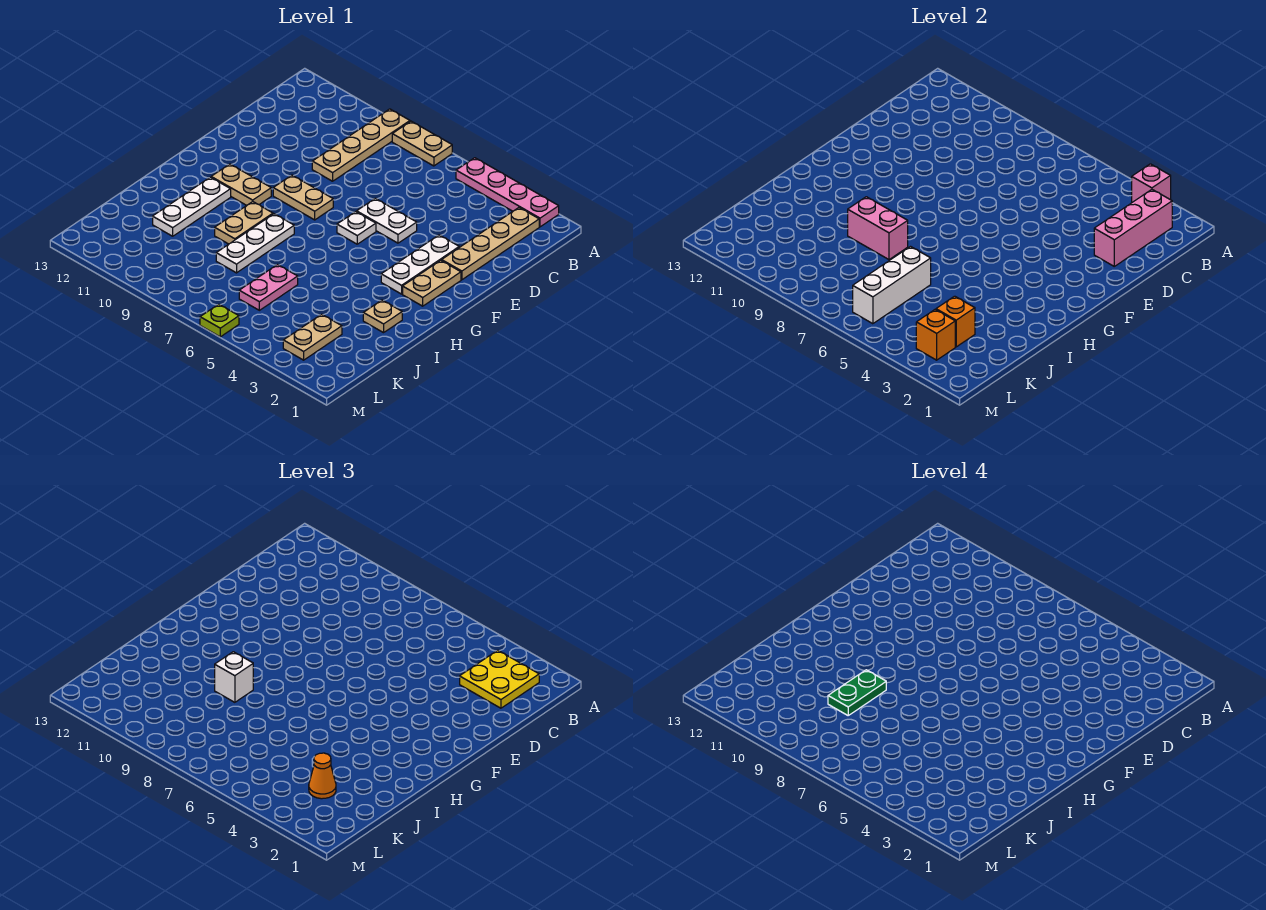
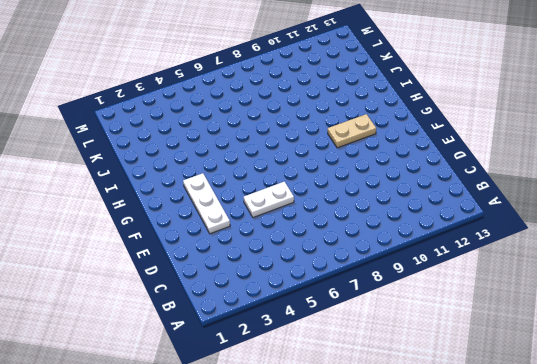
none -> pink plate A2:A5 level 1
none -> tan plate A7:A8 level 1
none -> tan plate A9:D9 level 1

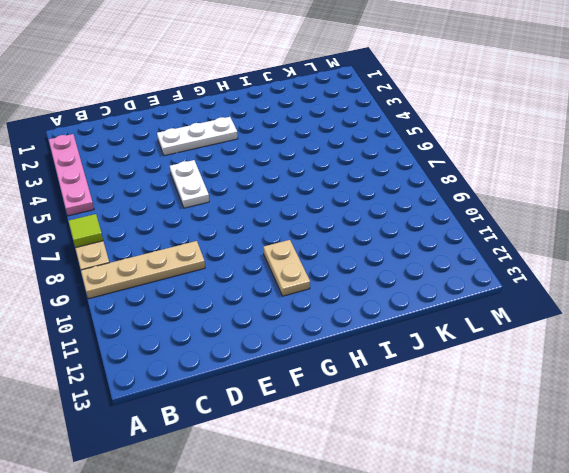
lime tile A7 level 2 -> none
none -> tan plate B2:E2 level 1
none -> tan plate F2:G2 level 1
none -> white plate F6 level 1

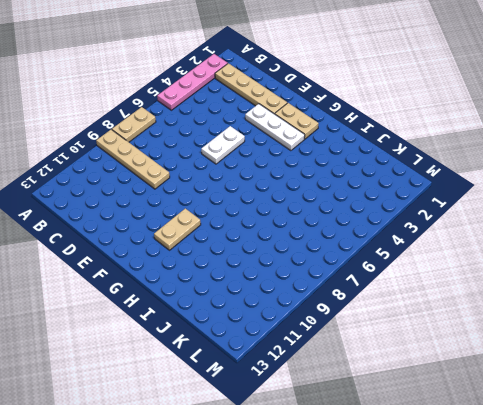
none -> white plate F6 level 1
none -> tan plate F8:F9 level 1
none -> white plate H8:J8 level 1

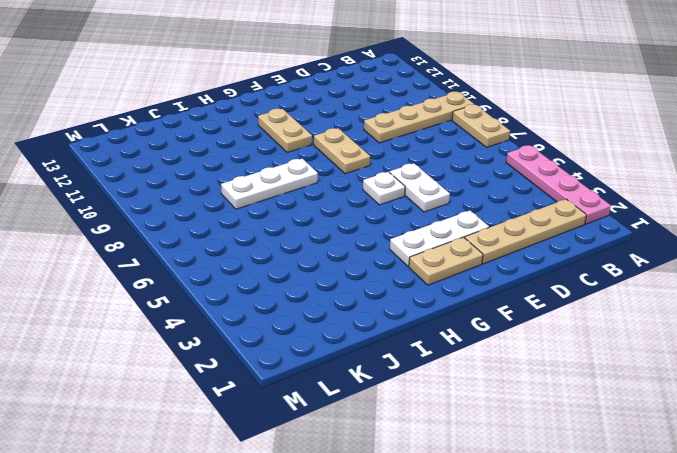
none -> tan plate H9:I9 level 1
none -> white plate H11:J11 level 1
none -> tan plate I2 level 1

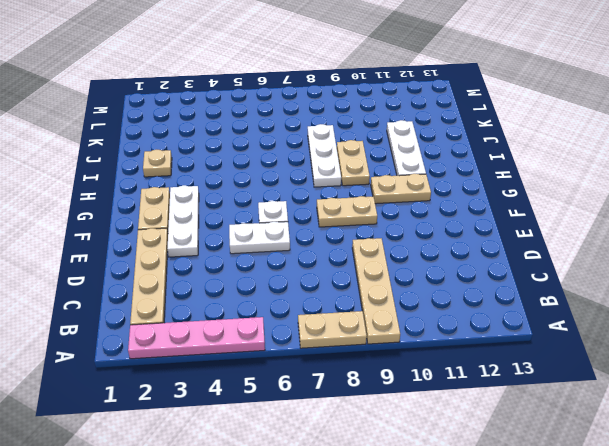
none -> pink plate J6:K6 level 1
none -> tan plate K3:L3 level 1
none -> lime plate M6 level 1

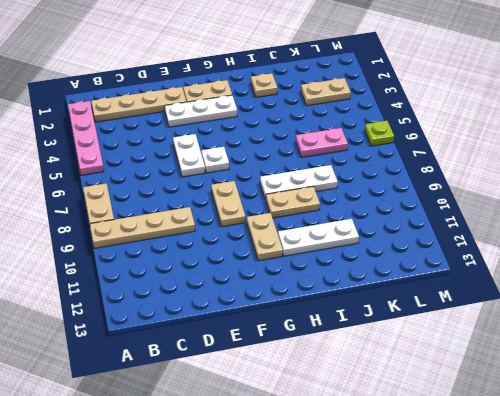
none -> pink brick A3 level 2
none -> pink brick B2:D2 level 2
none -> pink brick I8:I9 level 2

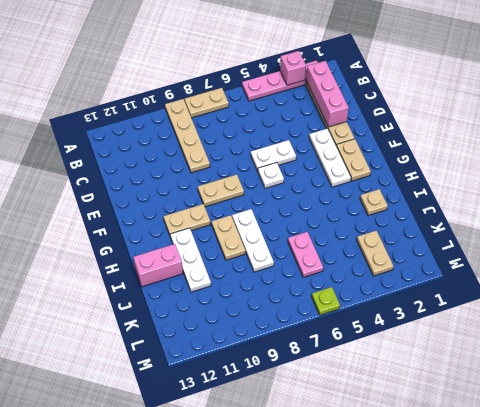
pink brick I12:I13 level 1 -> pink brick I8:I9 level 2
none -> white brick J6:L6 level 2
none -> orange brick K3 level 2
none -> orange brick L3 level 2

